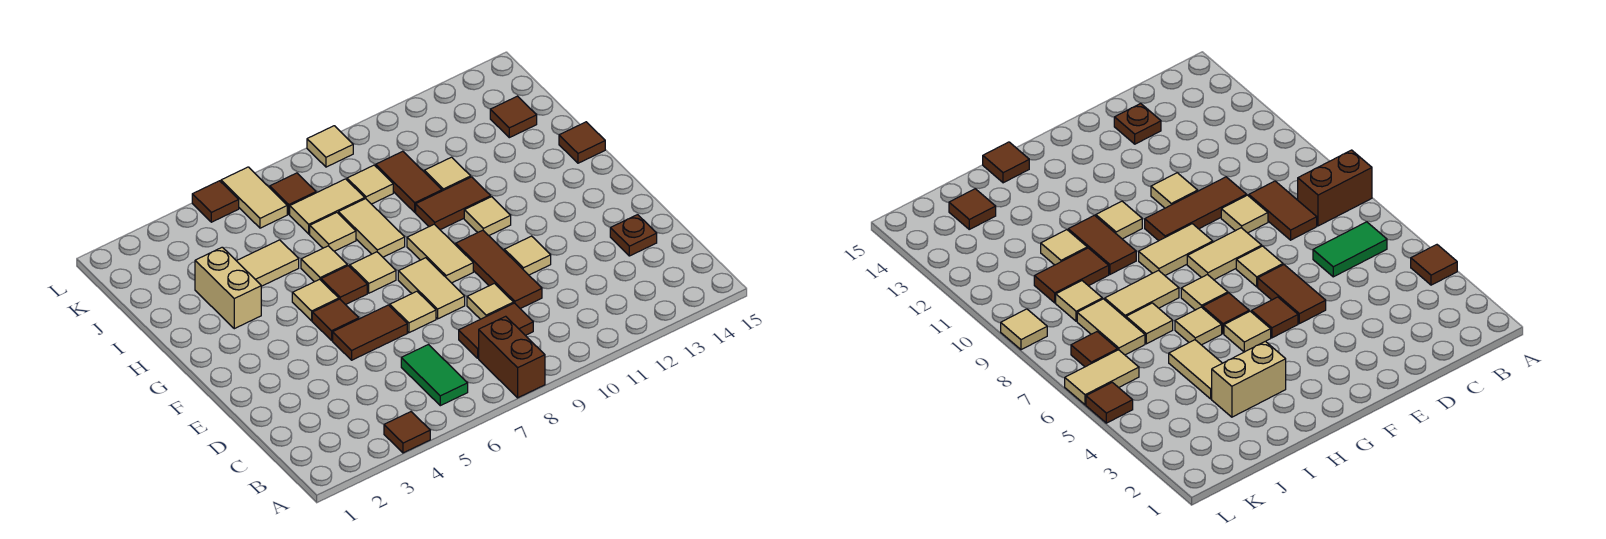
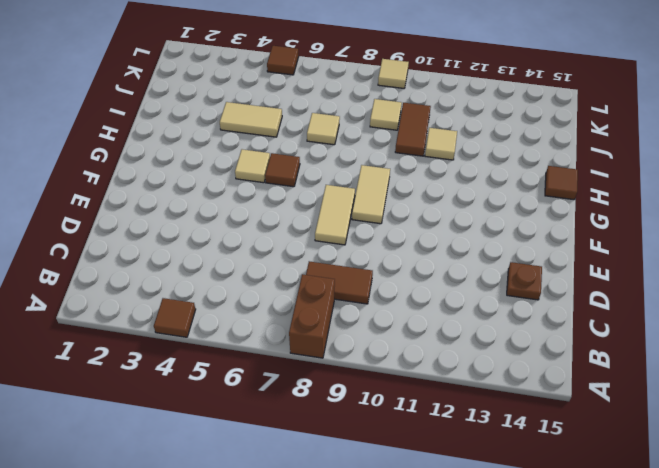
none -> green tile B6:C6 level 1
none -> tan tile D9 level 1
none -> brown tile D10:F10 level 1
none -> brown tile E5:E6 level 1

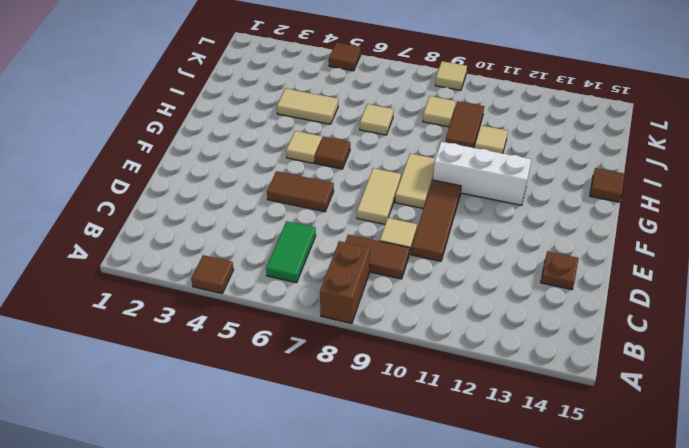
white brick G10:G12 level 1 -> tan tile G11 level 1
none -> tan tile E7 level 1
none -> tan tile E11 level 1
none -> brown tile F5 level 1
none -> tan tile G7 level 1

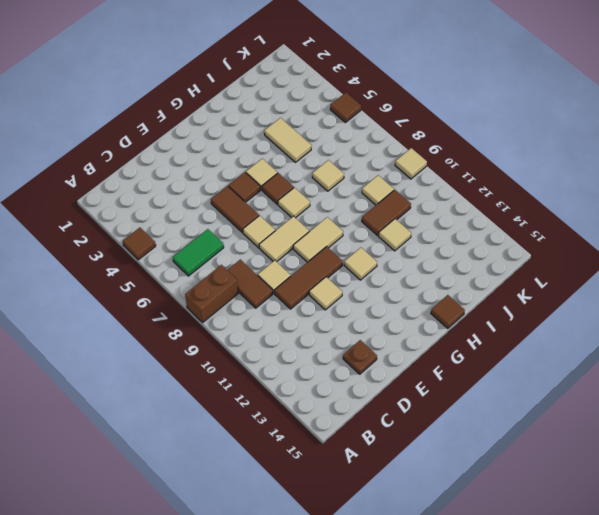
none -> tan brick H3:I3 level 1
none -> tan tile H6 level 1
none -> tan tile H8:I8 level 1
none -> brown tile H10:H11 level 1

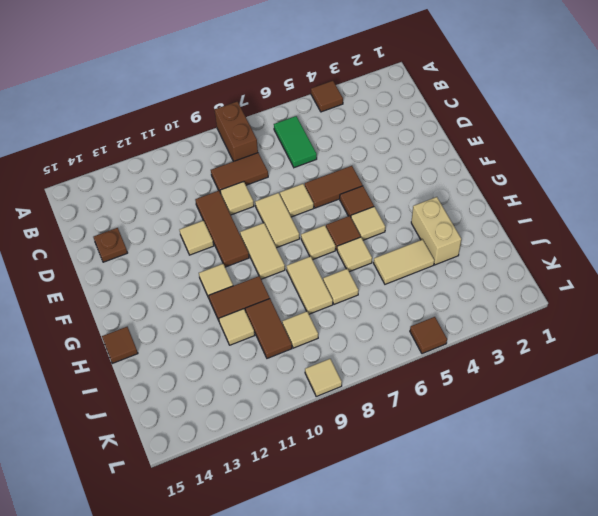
none -> tan tile J7:J8 level 1
none -> brown tile J14 level 1
none -> tan tile K6:L6 level 1
none -> brown tile K7 level 1

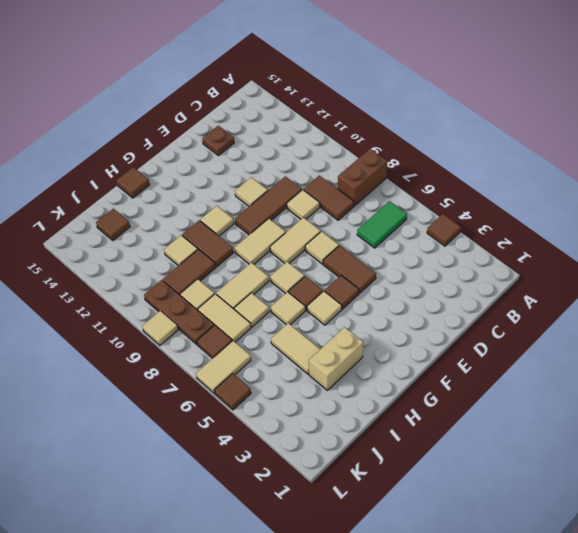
brown plate K8:K10 level 1 -> none

